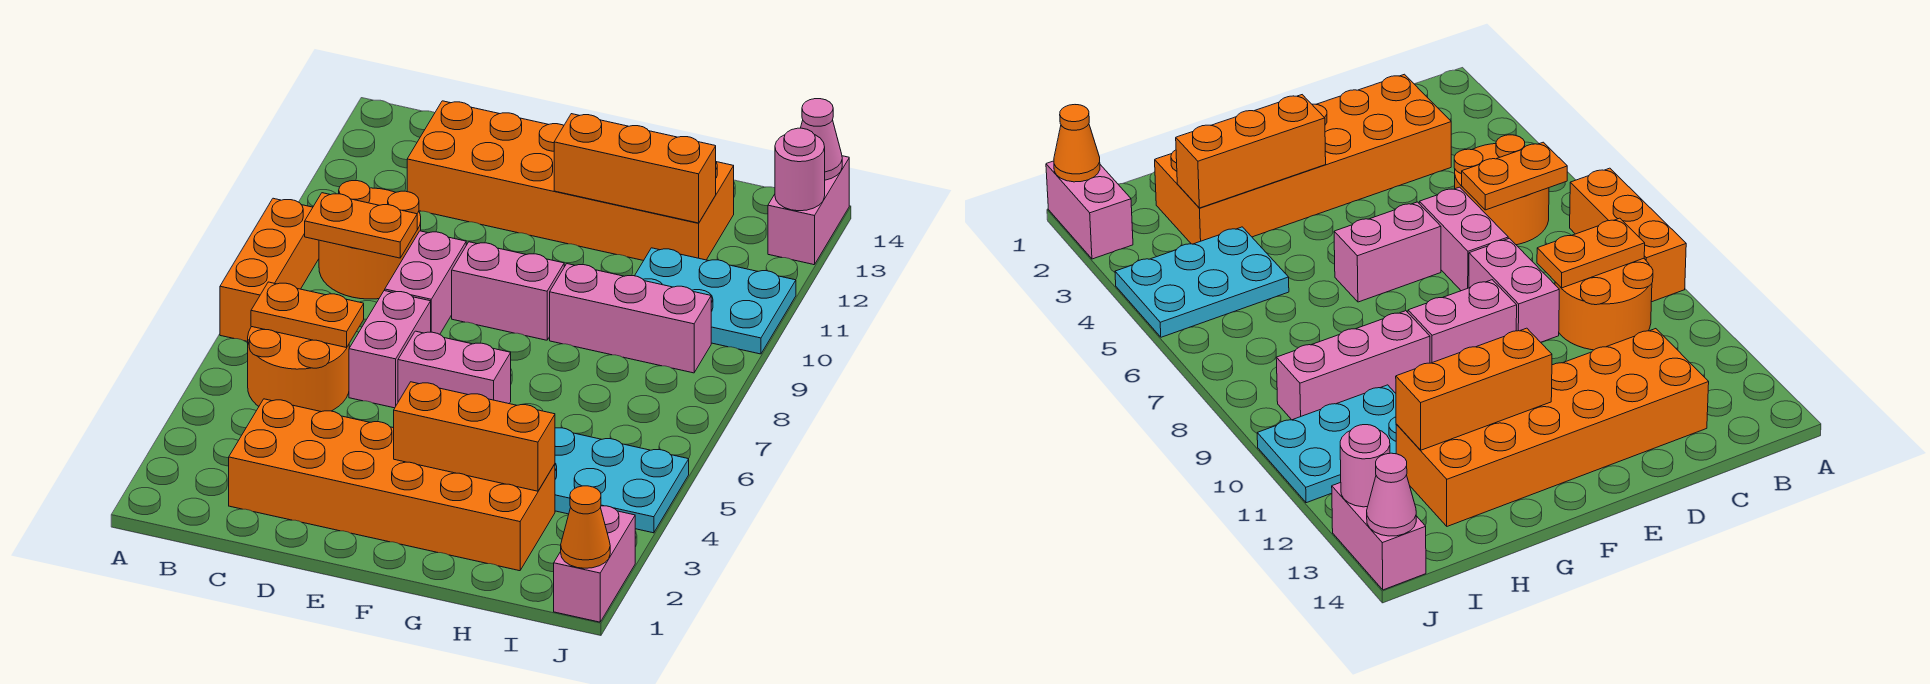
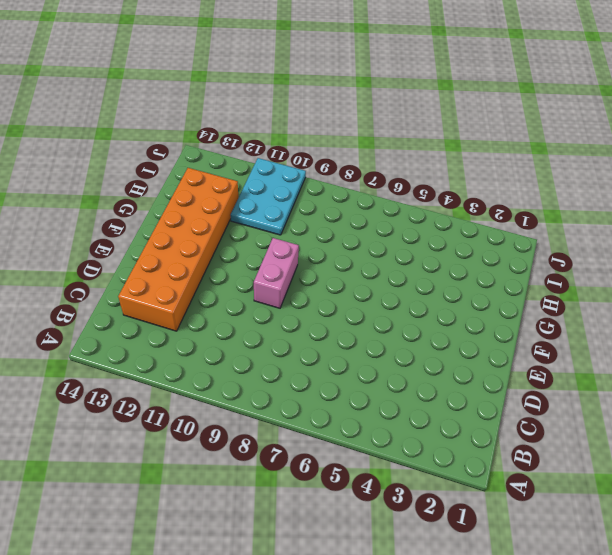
none -> orange brick A7:A9 level 1
none -> orange round brick B5:C6 level 1
none -> orange round brick B9:C10 level 1

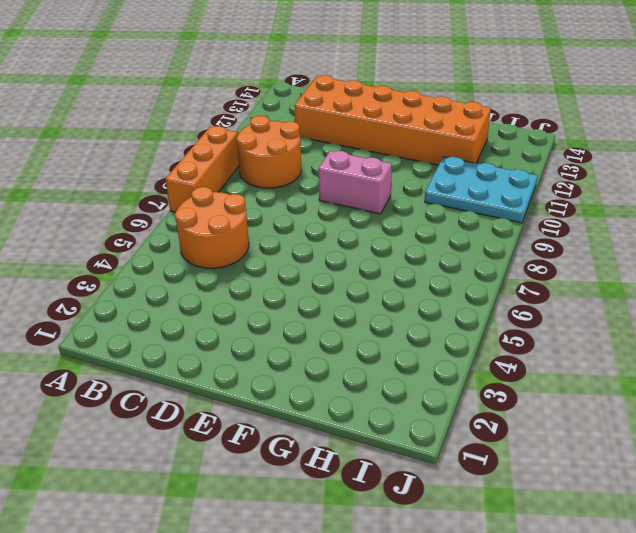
none -> orange brick C2:H3 level 1
none -> pink brick D6:D7 level 1
none -> pink brick D8:D9 level 1

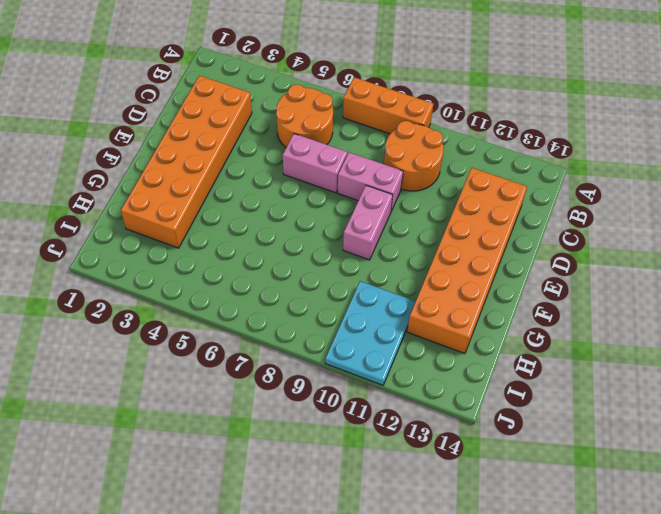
none -> pink brick E6:F6 level 1
none -> pink brick G9:I9 level 1
none -> cyan plate H4:J5 level 1

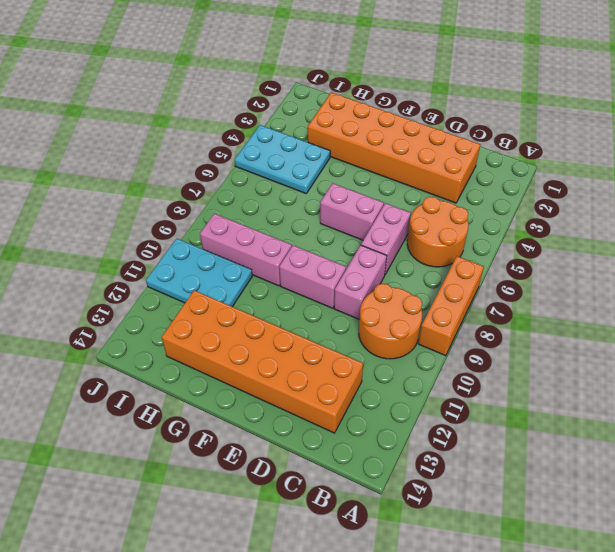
none -> pink brick J1:J2 level 1
none -> pink brick J13:J14 level 1
none -> orange plate B6:C6 level 2

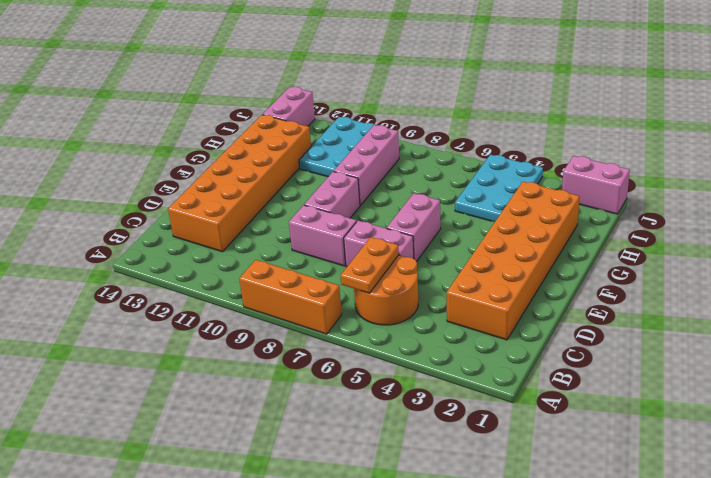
pink brick I13:J13 level 1 -> pink brick J13:J14 level 1
none -> orange round brick B9:C10 level 1
none -> orange plate B9:C9 level 2
none -> orange brick F3:H3 level 2

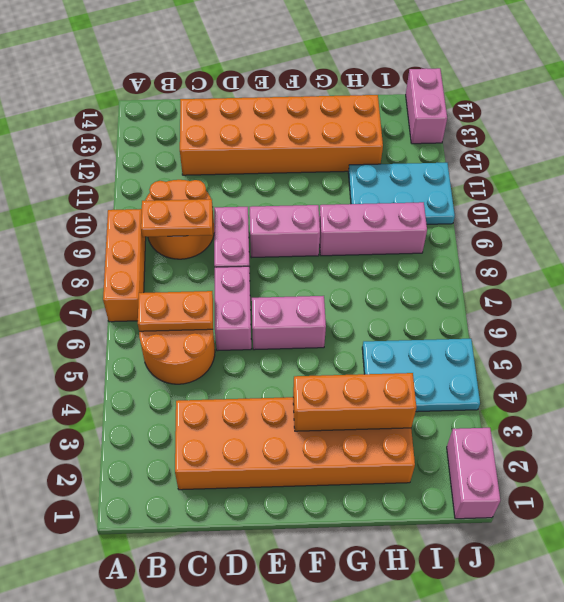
none -> orange brick F12:H12 level 2
none -> orange cone J1 level 2
none -> pink round brick J13 level 2

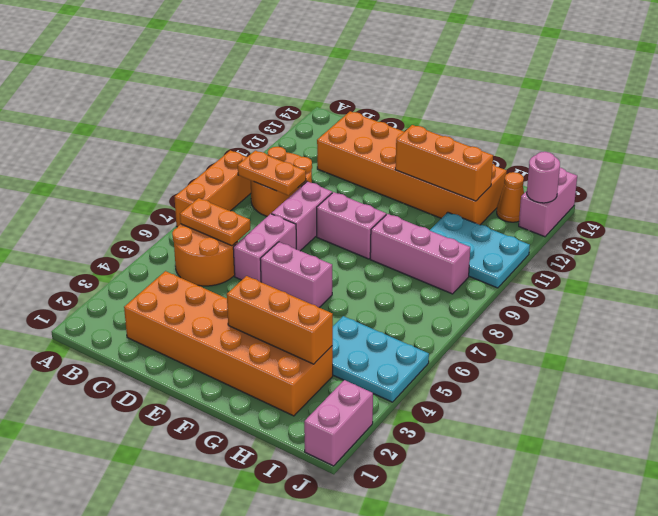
orange cone I13 level 1 -> orange cone J1 level 2
none -> pink cone J14 level 2

